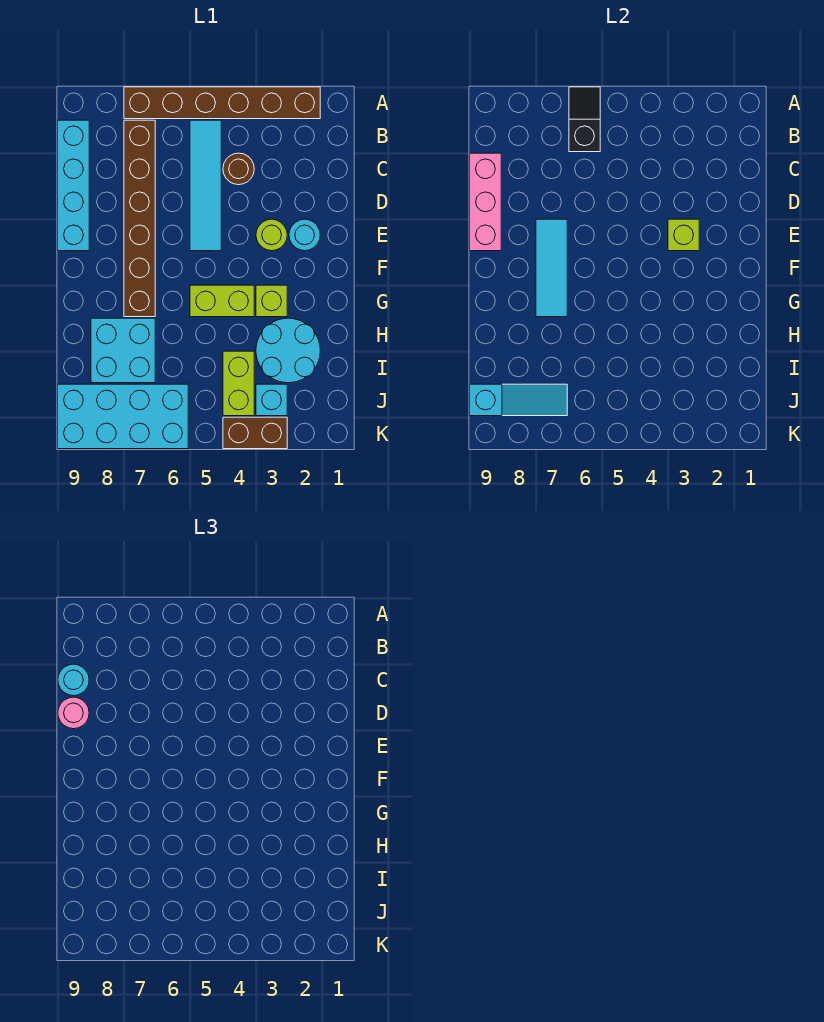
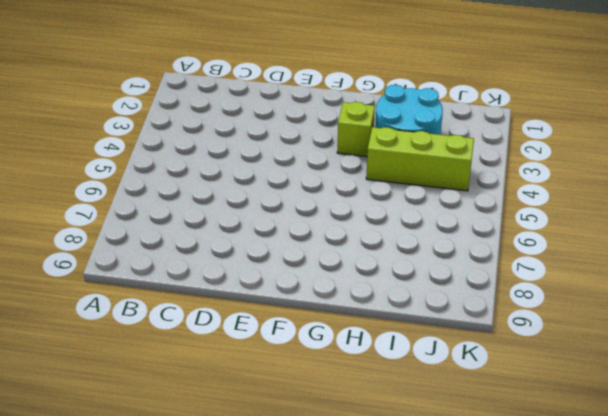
lime brick H4:J4 level 1 -> lime brick I4:J4 level 1
none -> brown brick A2:A7 level 1
none -> cyan tile B5:E5 level 1
none -> brown brick B7:G7 level 1

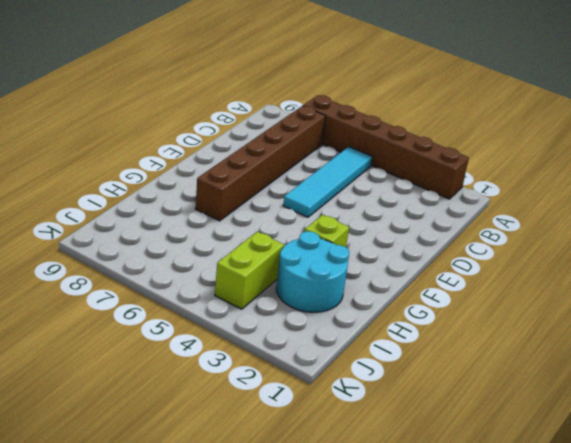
none -> cyan brick B9:E9 level 1
none -> brown round brick C4 level 1
none -> cyan round brick E2 level 1

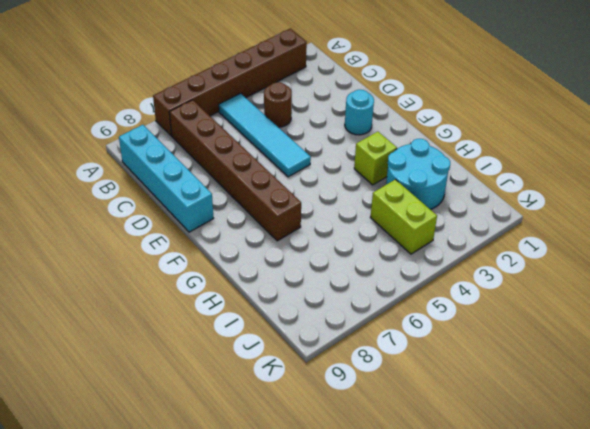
none -> lime round brick E3 level 1
none -> lime brick G4:G5 level 1
none -> cyan brick H7:I8 level 1

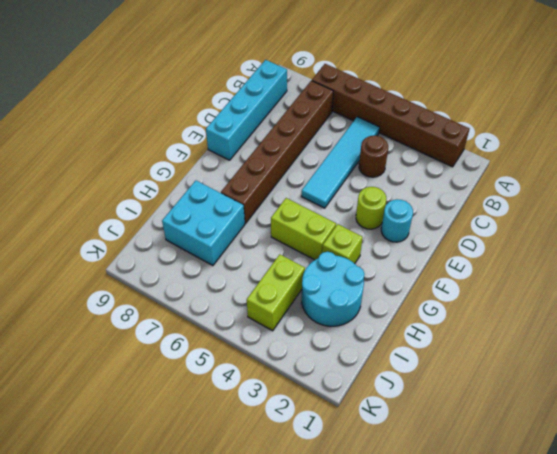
none -> cyan brick J3 level 1
none -> cyan brick J6:K9 level 1
none -> brown brick K3:K4 level 1

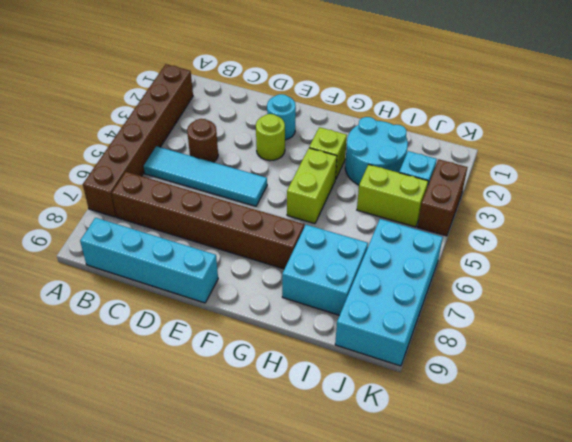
none -> black slope A6:B6 level 2 top B
none -> pink brick C9:E9 level 2
none -> lime brick E3 level 2

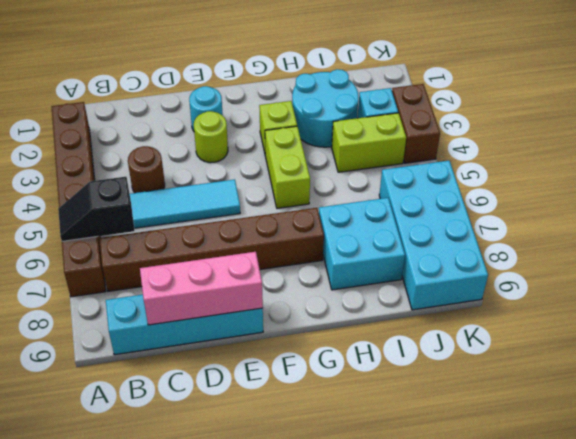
none -> lime brick E3 level 2
none -> cyan tile E7:G7 level 2
none -> cyan slope J7:J9 level 2 top 9

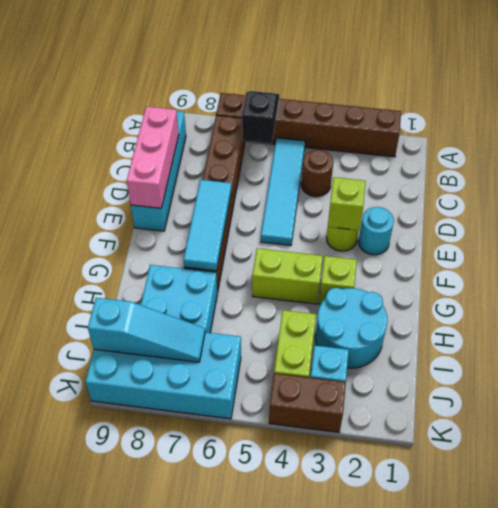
none -> cyan round brick C9 level 3
none -> pink round brick D9 level 3

